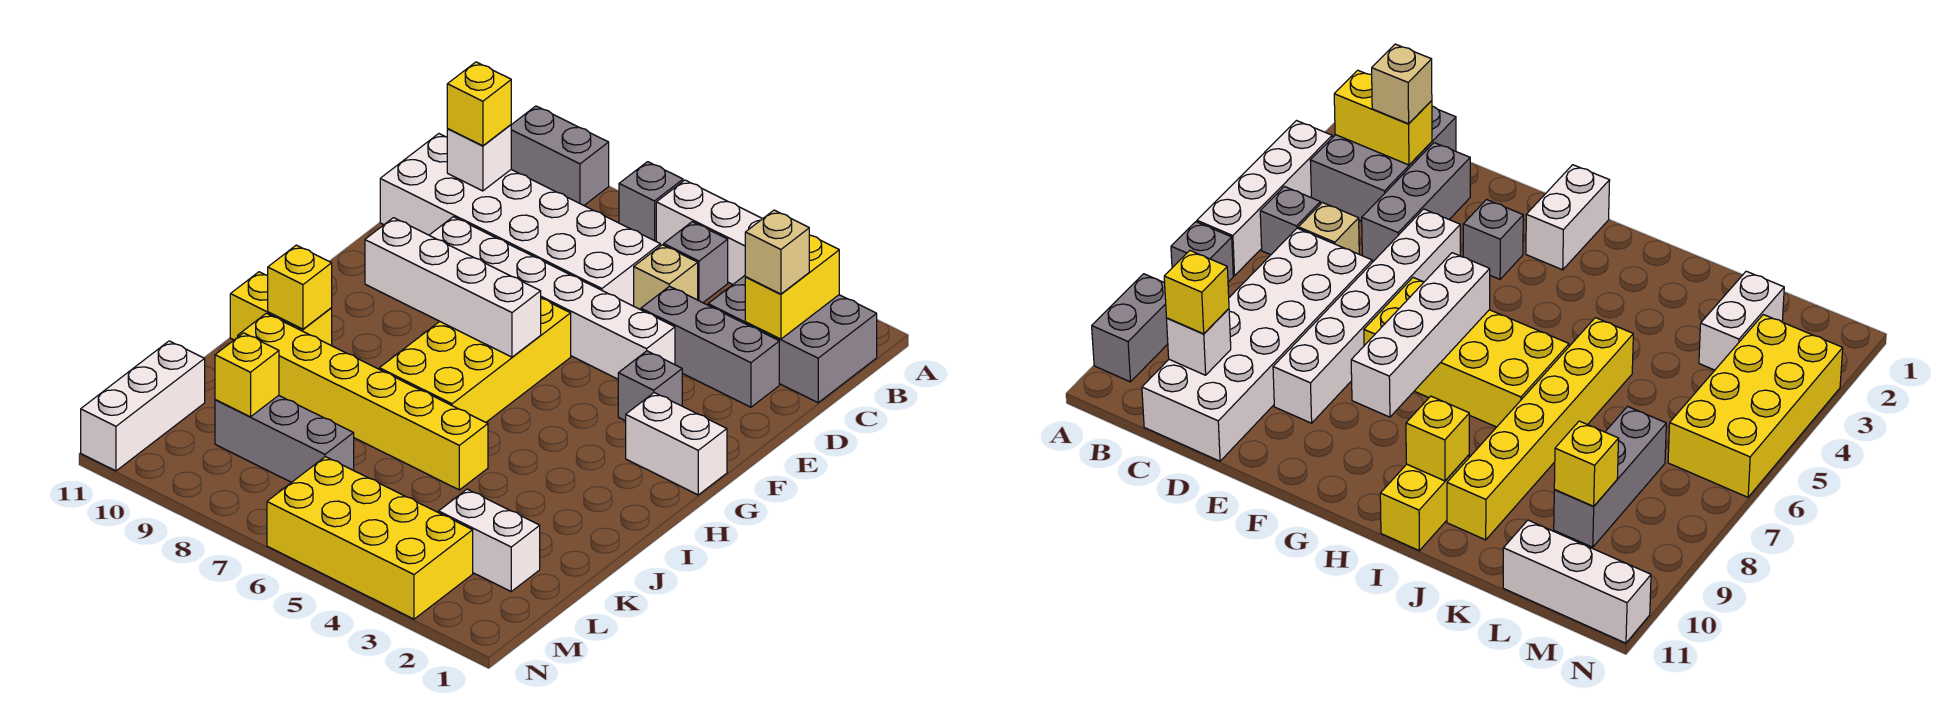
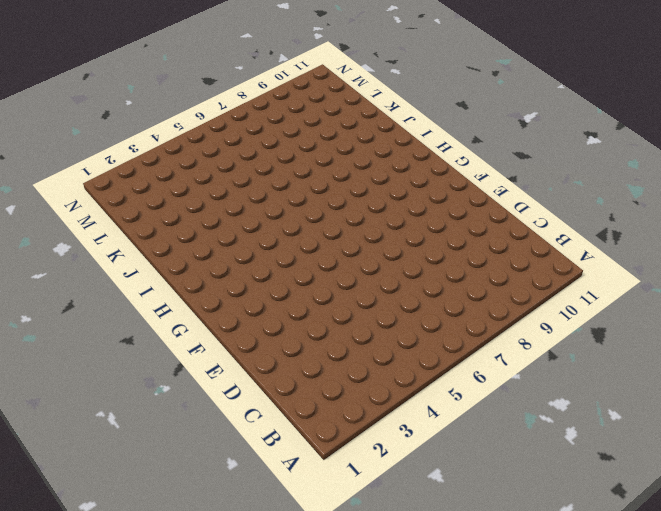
none -> white brick A3:A6 level 1
none -> grey brick A7 level 1
none -> grey brick A9:A10 level 1

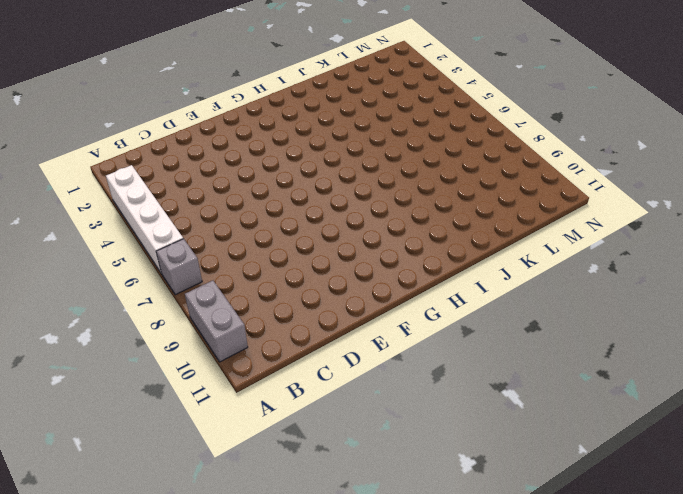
none -> grey brick B1:C3 level 1
none -> grey brick B5 level 1
none -> tan brick C5 level 1

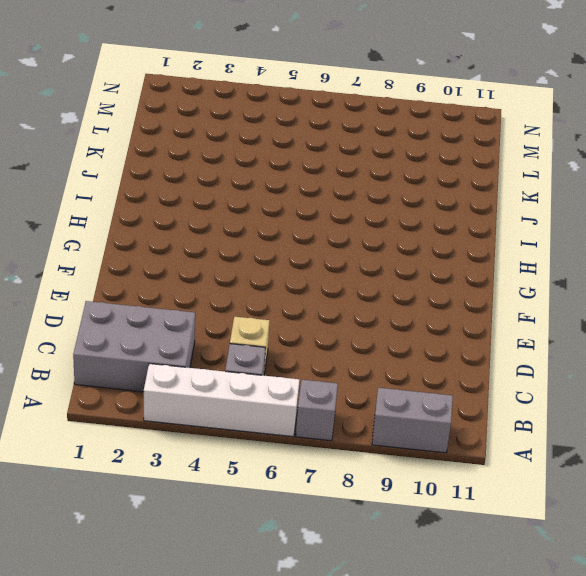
none -> white brick C6:D11 level 1
none -> grey brick D2:D4 level 1
none -> white brick E4:E9 level 1

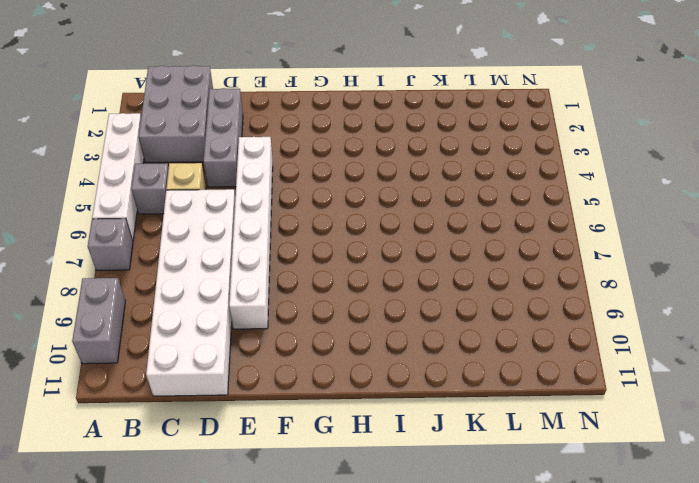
none -> grey brick F3 level 1
none -> yellow brick F6:I7 level 1
none -> white brick G1:G2 level 1

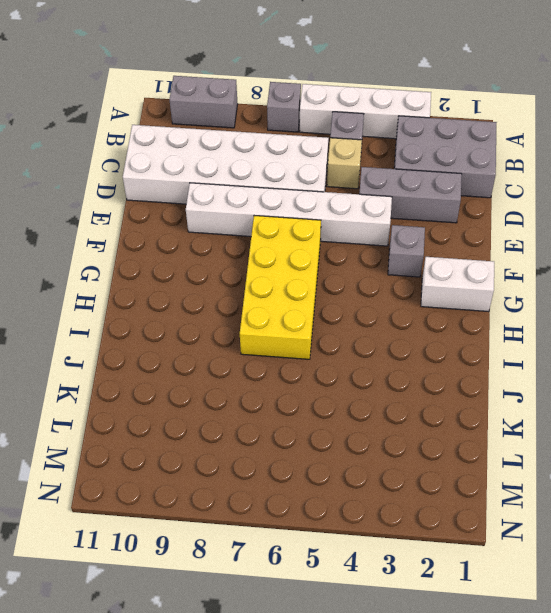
none -> yellow brick I10:I11 level 1
none -> yellow brick J5:J10 level 1
none -> white brick L2:L3 level 1

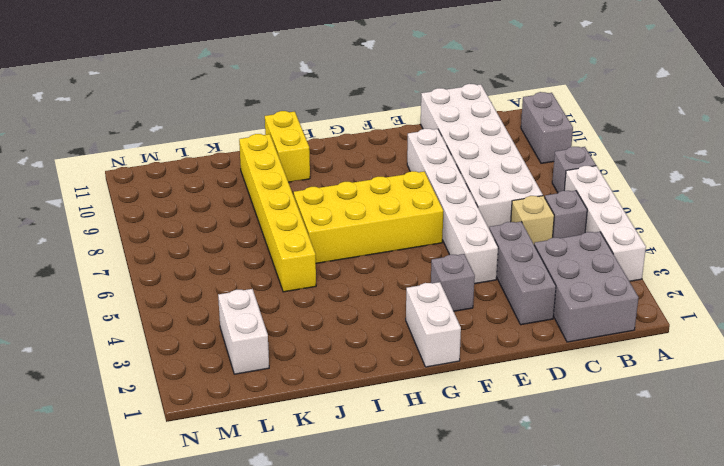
none -> grey brick L7:L9 level 1
none -> white brick L11:N11 level 1
none -> yellow brick M3:N6 level 1

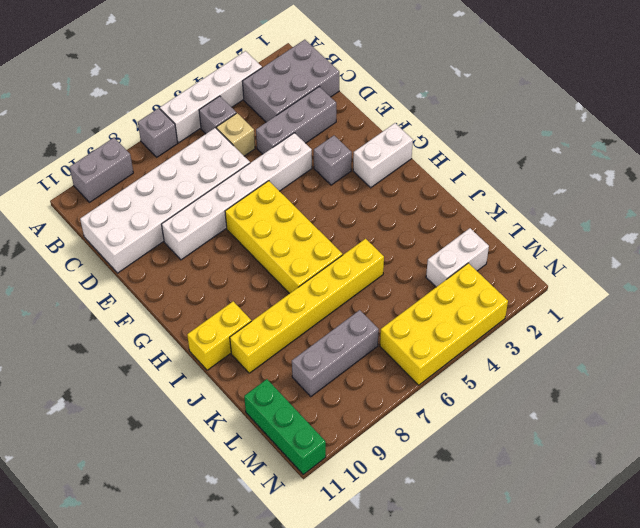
green brick L11:N11 level 1 -> white brick L11:N11 level 1
none -> yellow brick B2:C2 level 2
none -> white brick C10 level 2
none -> white brick G6:G9 level 2

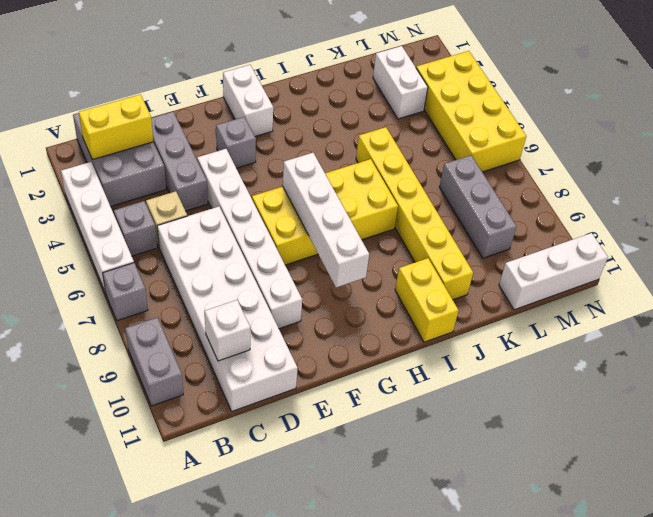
none -> yellow brick I10 level 2
none -> yellow brick L9 level 2
none -> tan brick C2 level 3

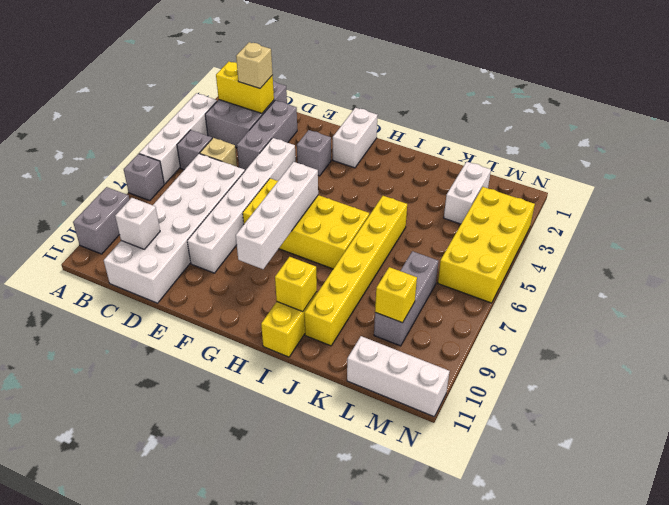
none -> yellow brick C10 level 3

